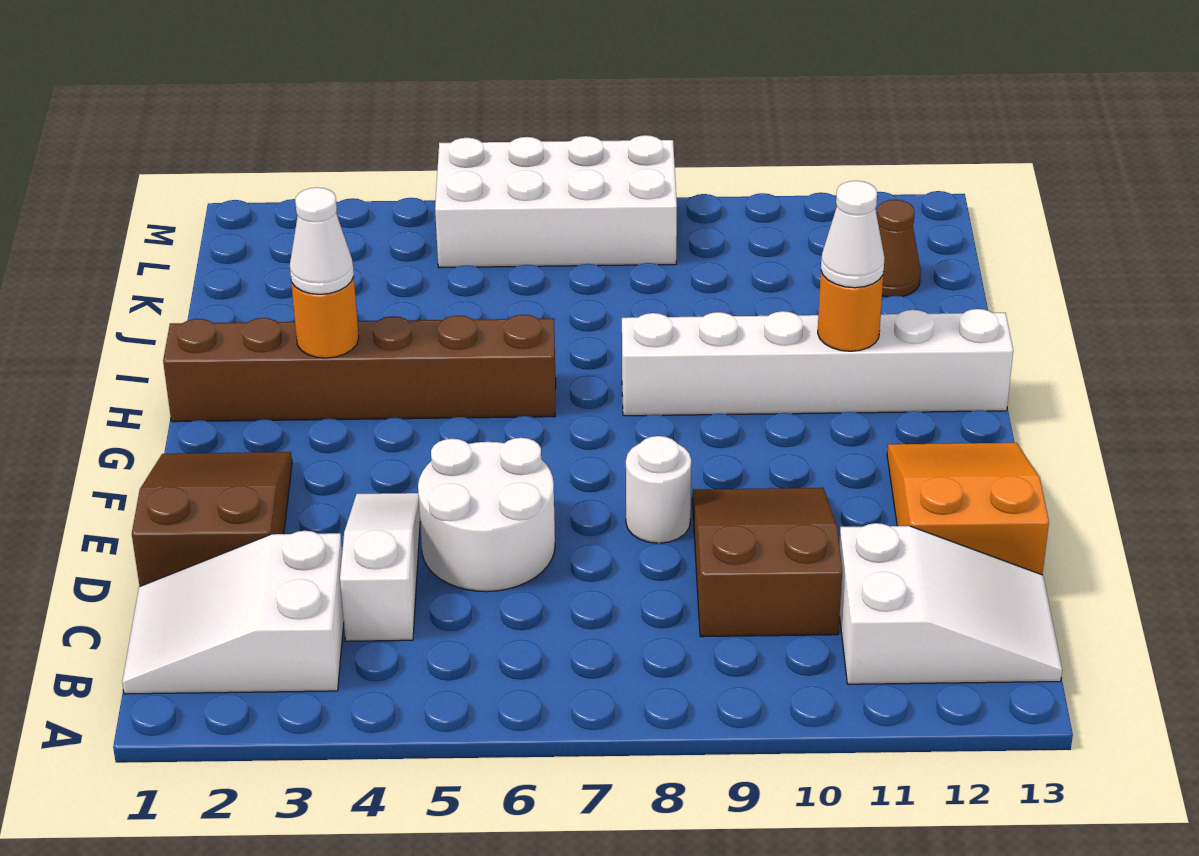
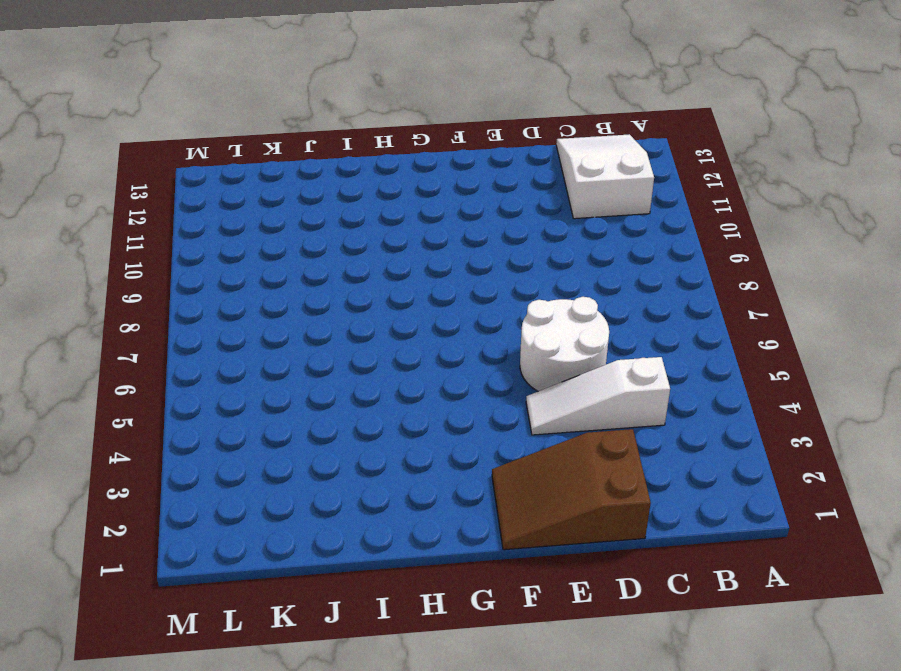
none -> white slope B1:C3 level 1 top 3
none -> brown slope C9:E10 level 1 top C
none -> orange slope D12:F13 level 1 top D

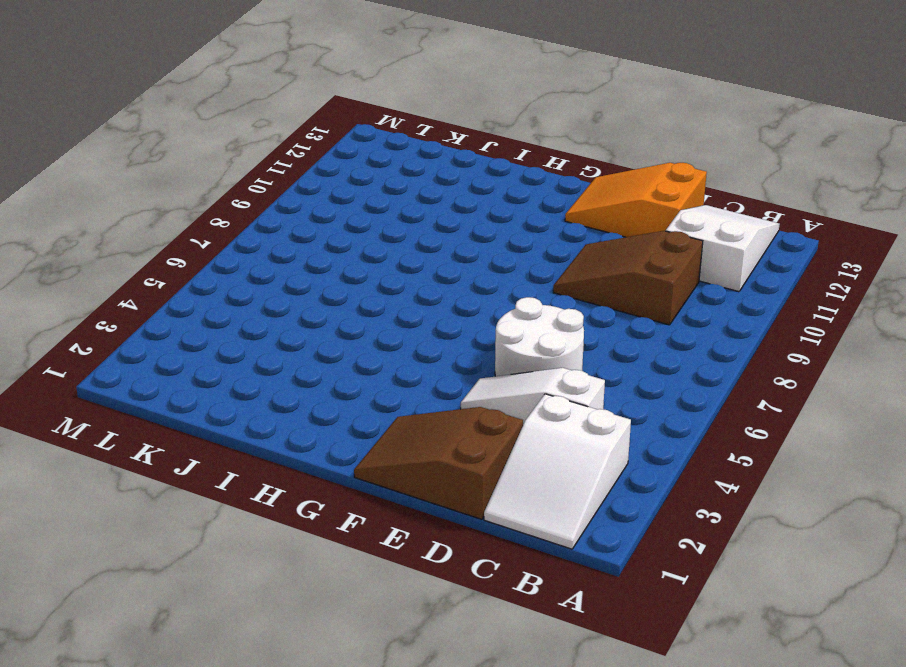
none -> white round brick E8 level 1
none -> brown brick H1:H6 level 1
none -> white brick H8:H13 level 1

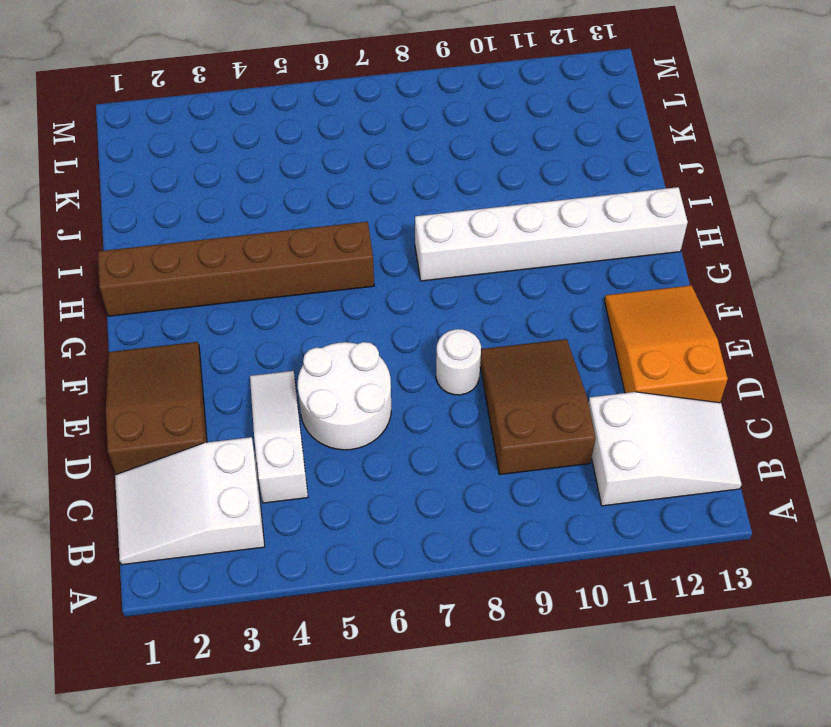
none -> brown cone K12 level 1
none -> white brick L5:M8 level 1
none -> orange round brick H3 level 2

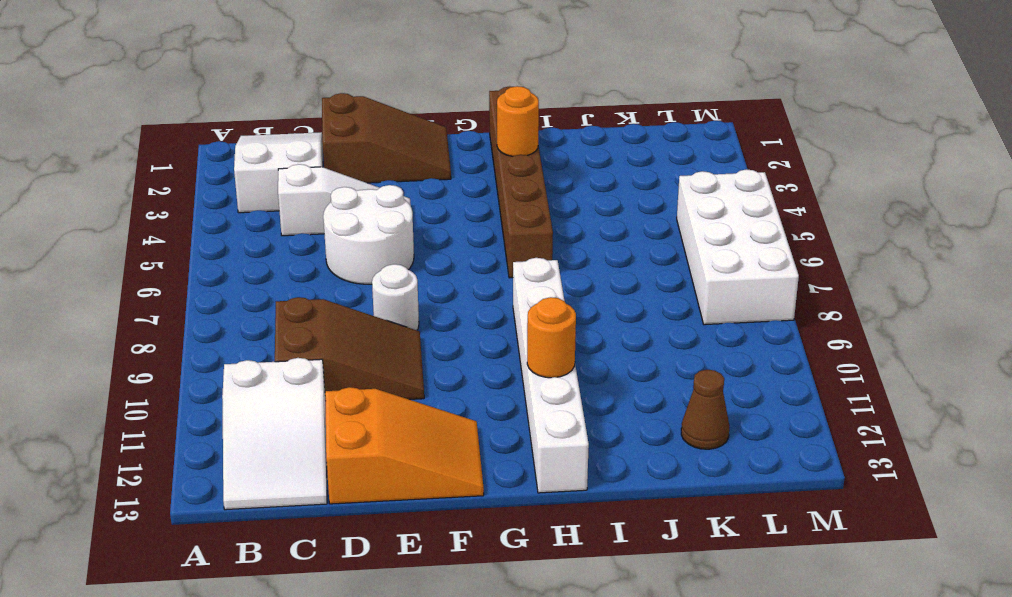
none -> white cone H3 level 3
none -> white cone H11 level 3

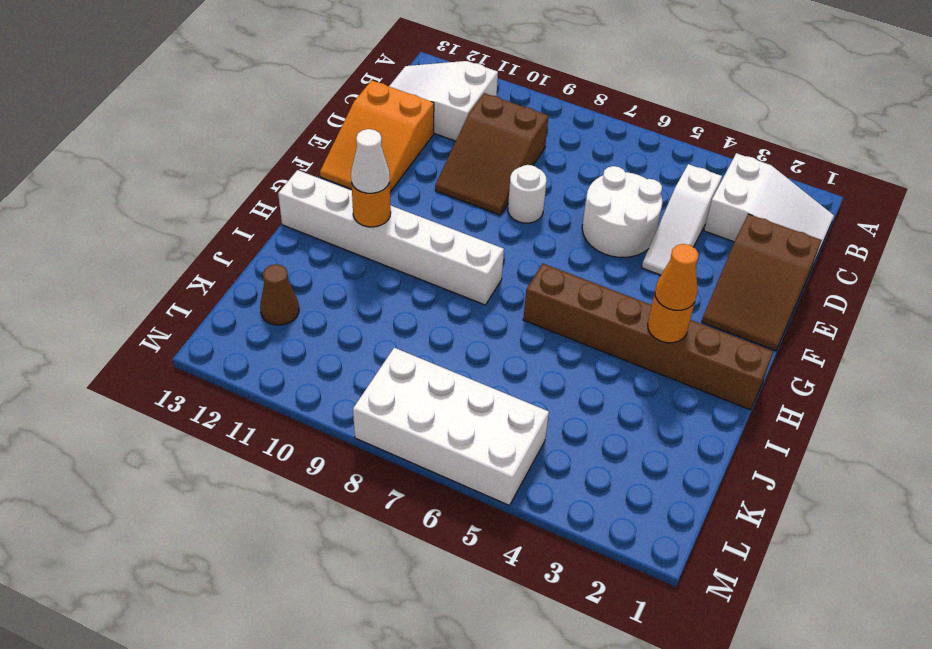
orange cone H3 level 3 -> white cone H3 level 3

